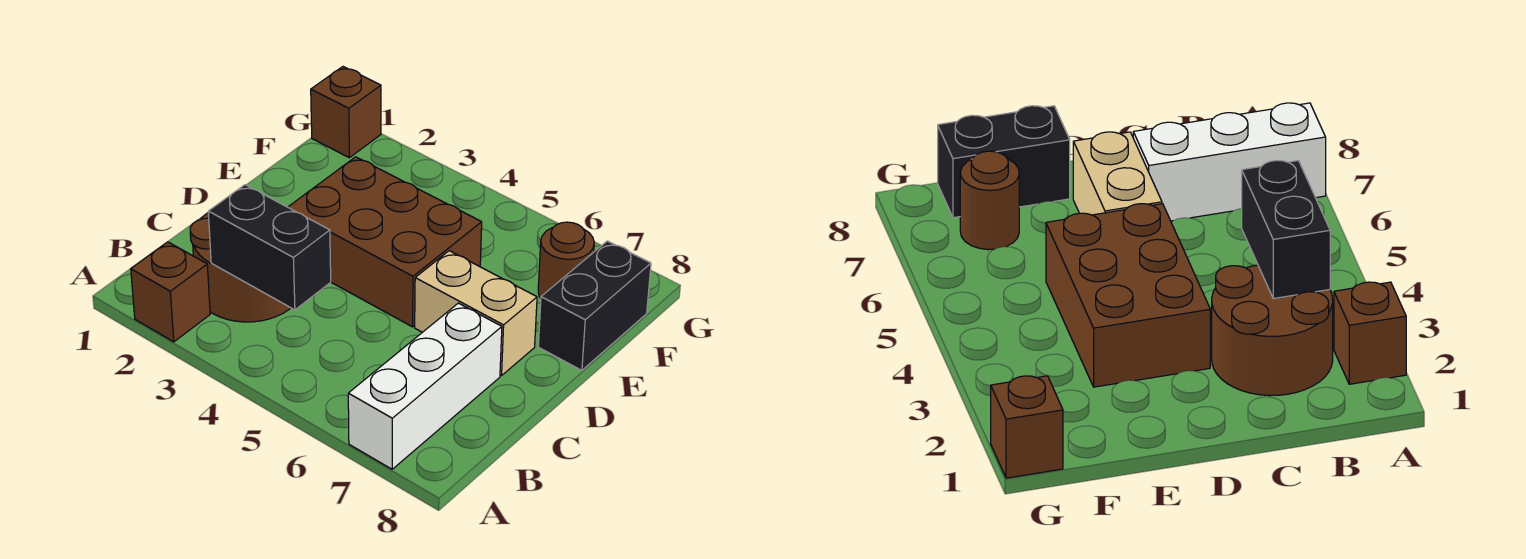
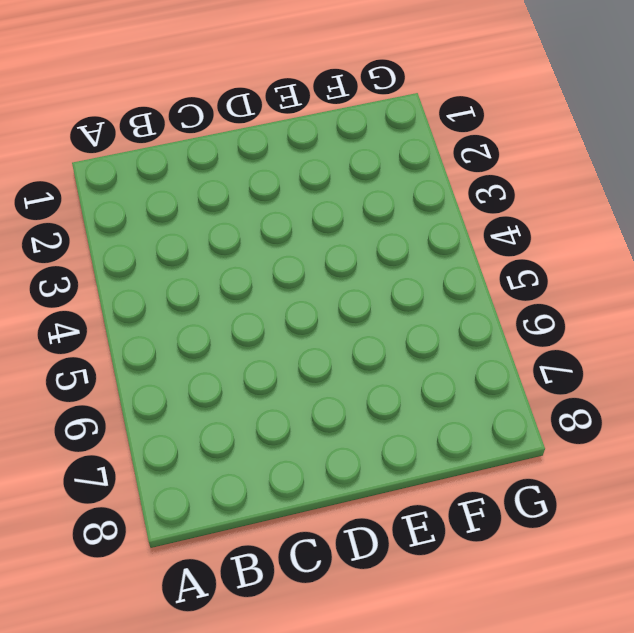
none -> brown brick A2 level 1
none -> white brick A7:C7 level 1

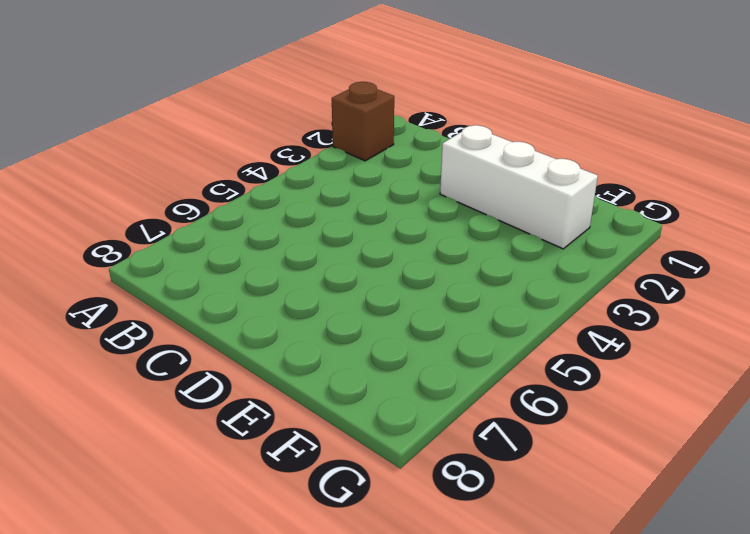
white brick D2:F2 level 1 -> white brick A7:C7 level 1
none -> brown round brick B2:C3 level 1
none -> brown brick D3:E5 level 1

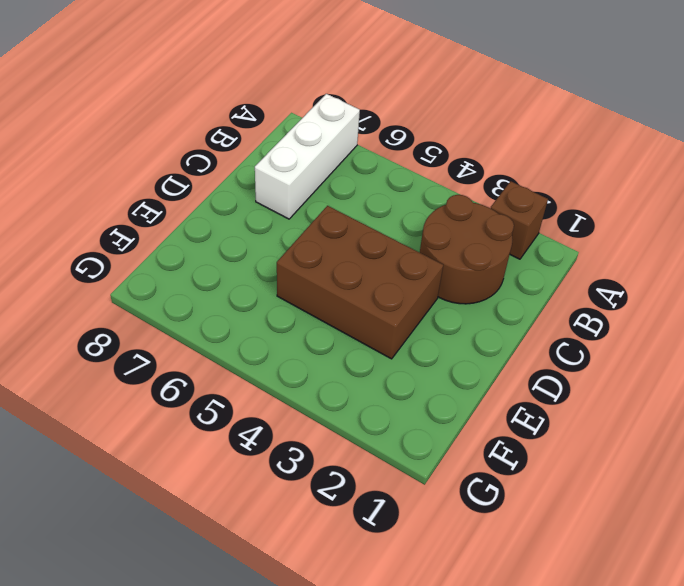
none -> tan brick D6:D7 level 1
none -> black brick E8:F8 level 1

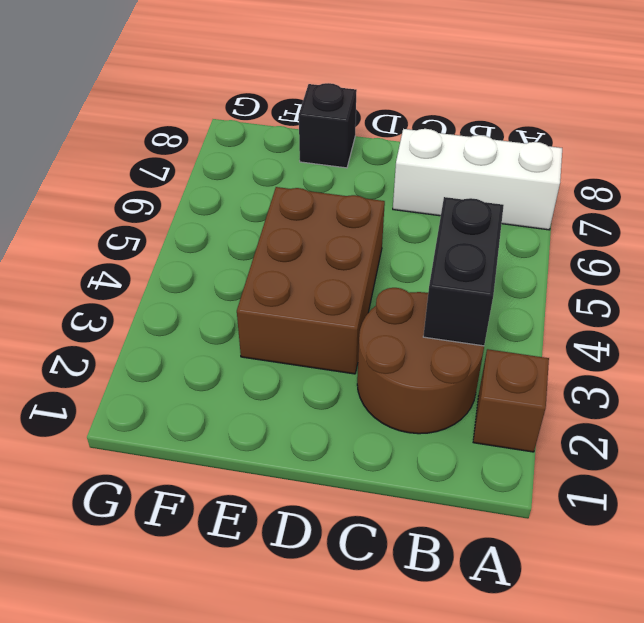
black brick E8 level 1 -> black brick E8:F8 level 1
none -> tan brick D6:D7 level 1
none -> brown round brick F7 level 1

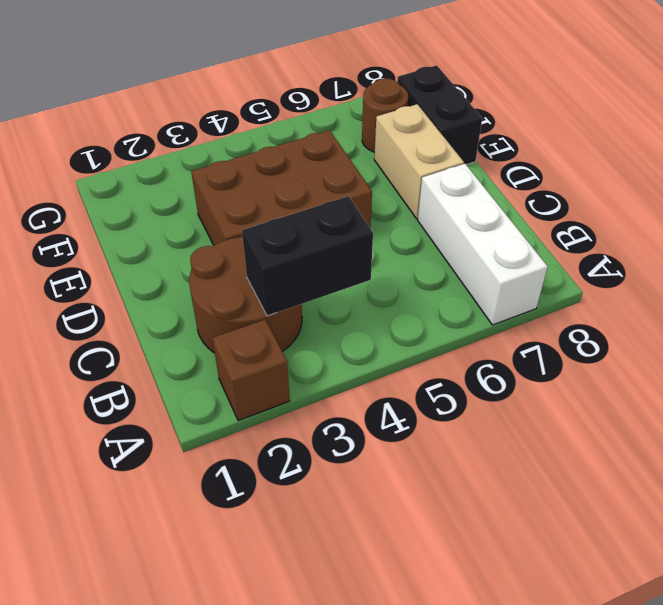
tan brick D7:E7 level 1 -> tan brick D6:D7 level 1
none -> brown brick G1 level 1

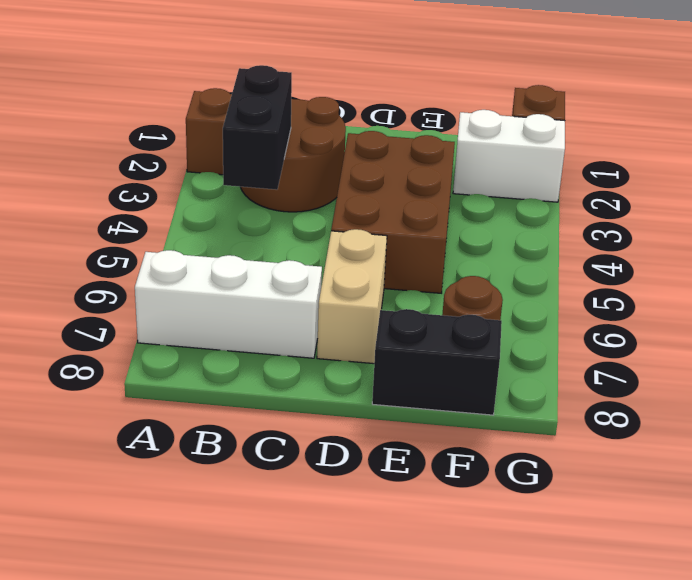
white brick F2:G2 level 1 -> none

